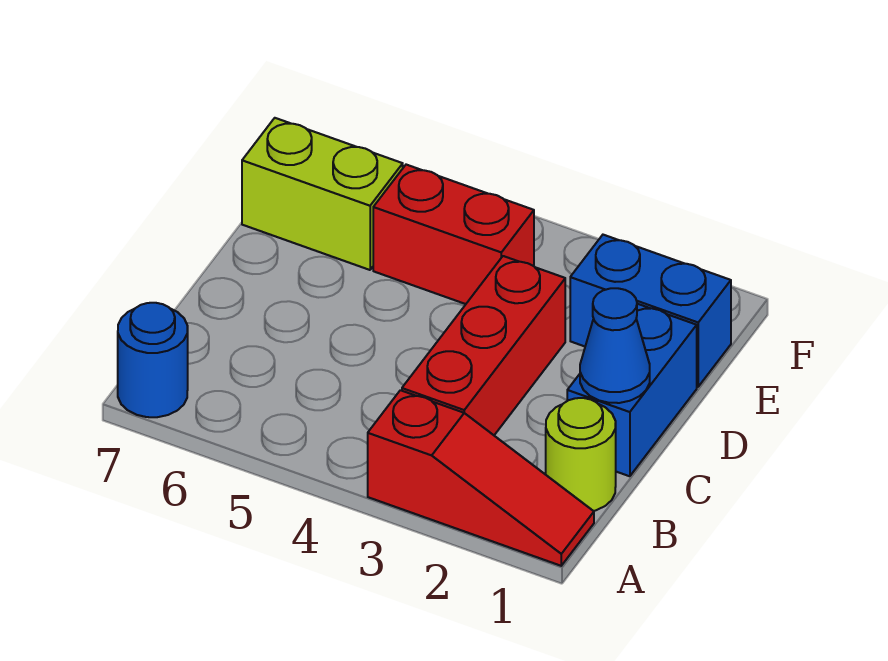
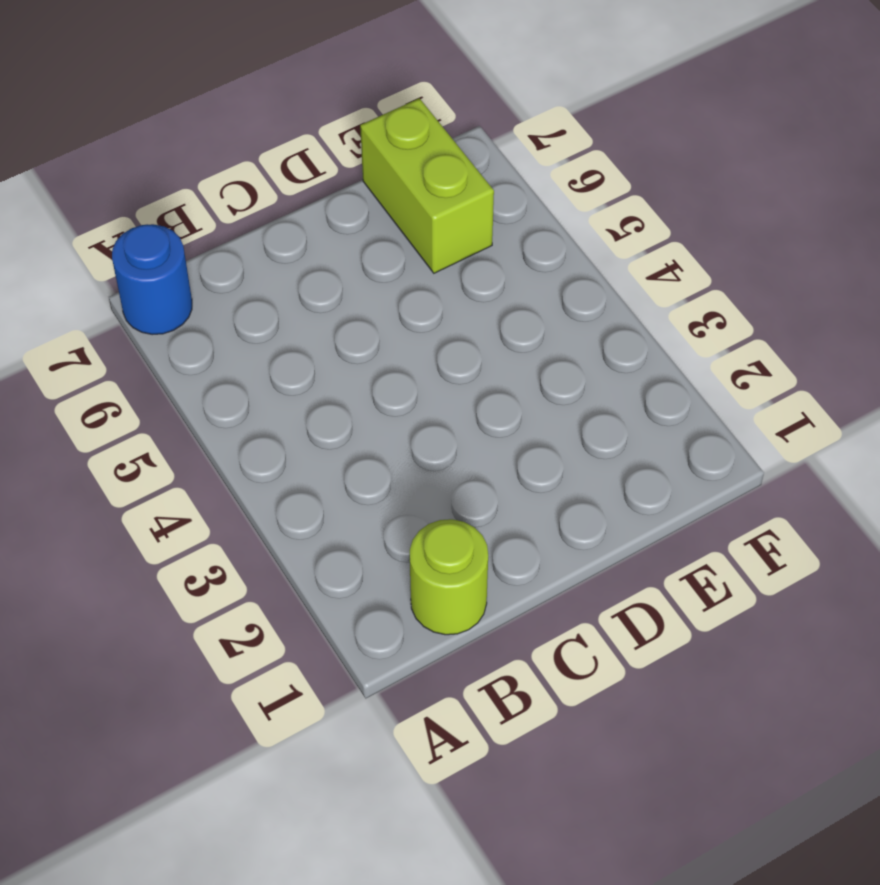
none -> red slope A1:A3 level 1 top 3
none -> red brick B3:D3 level 1

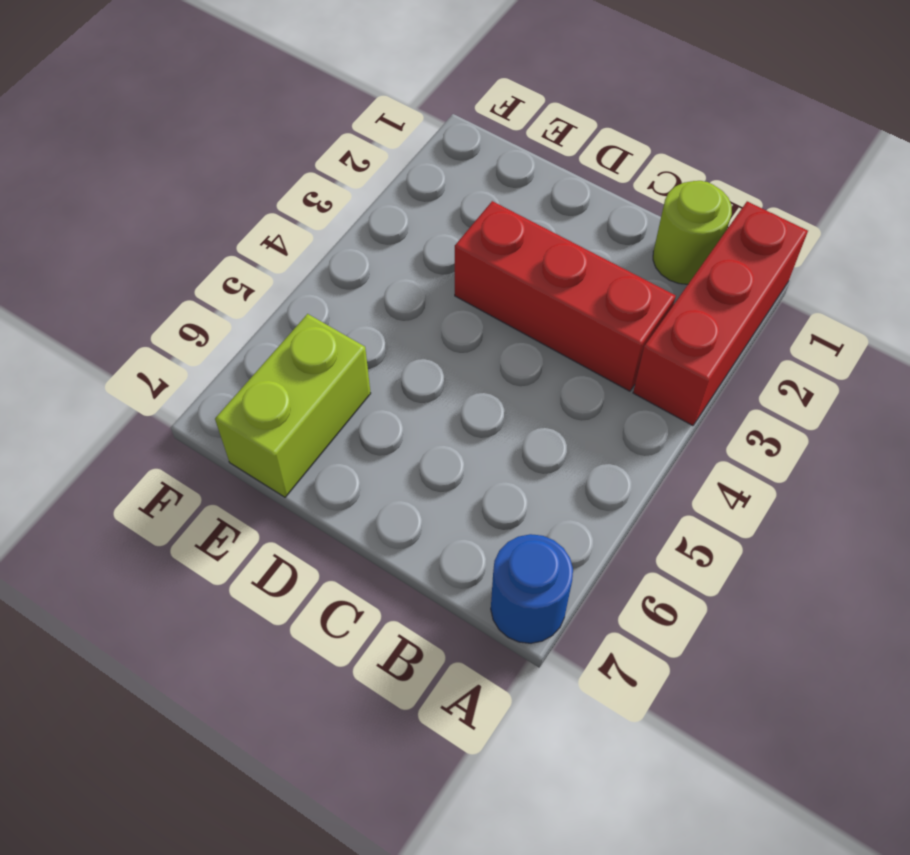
red brick A1:A3 level 1 -> red slope A1:A3 level 1 top 3
none -> blue brick C1:D1 level 1
none -> blue brick E1:E2 level 1

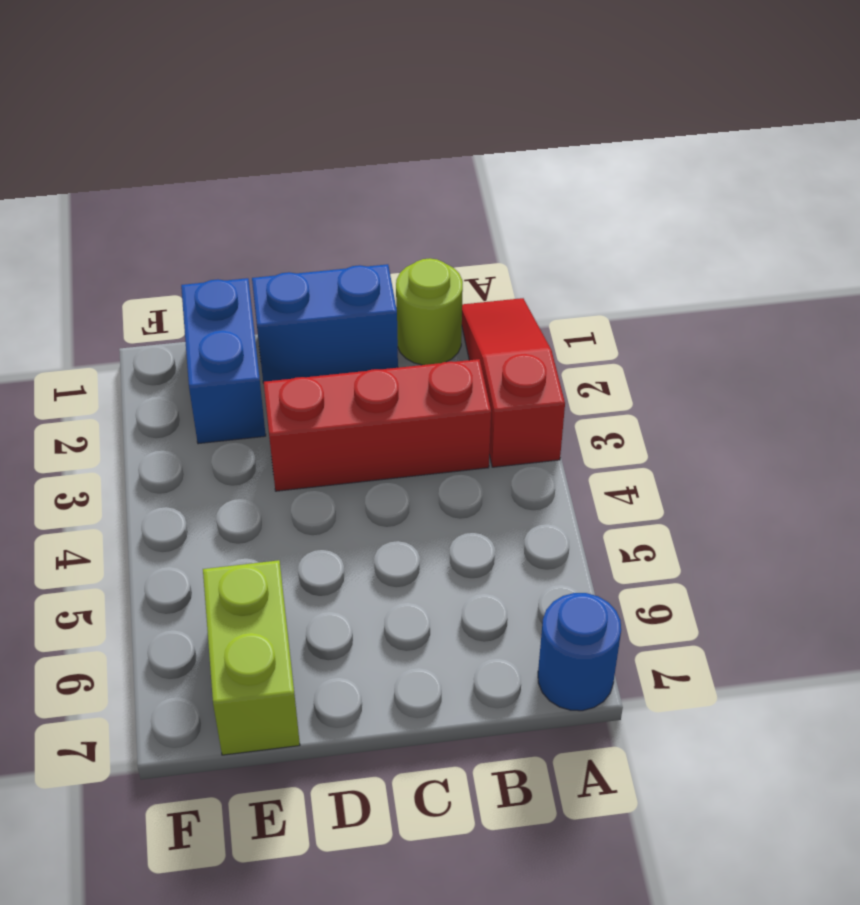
none -> red brick E4:E5 level 1
none -> blue cone C1 level 2

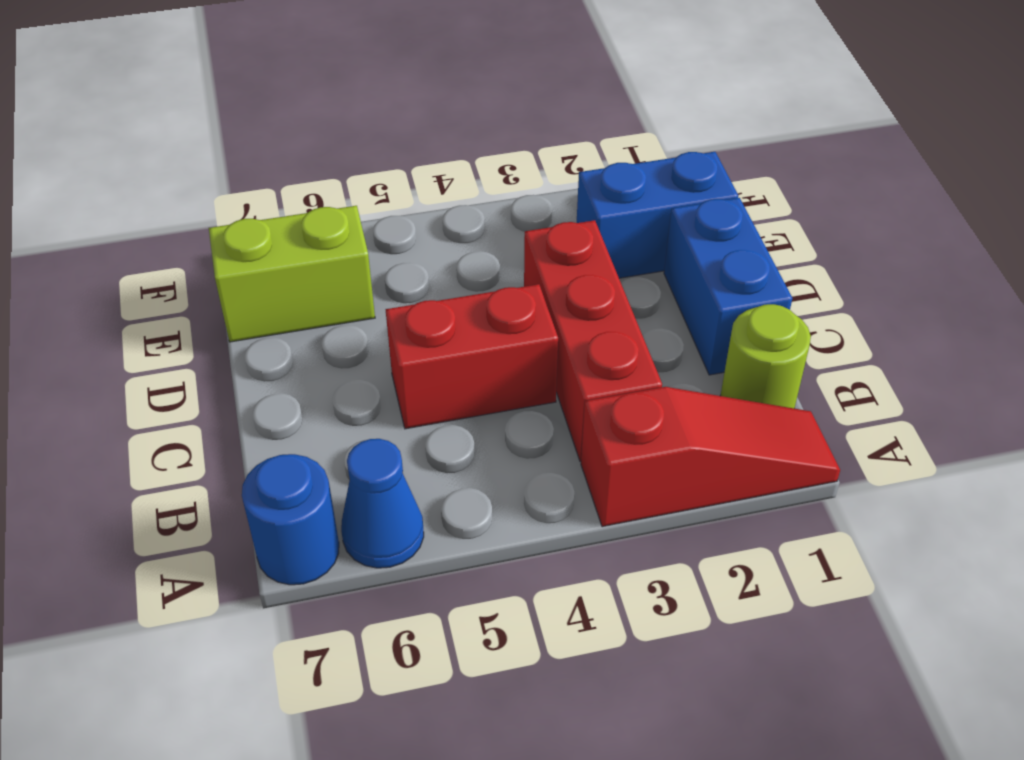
blue cone A6 level 1 -> blue cone C1 level 2
red brick C4:C5 level 1 -> red brick E4:E5 level 1

